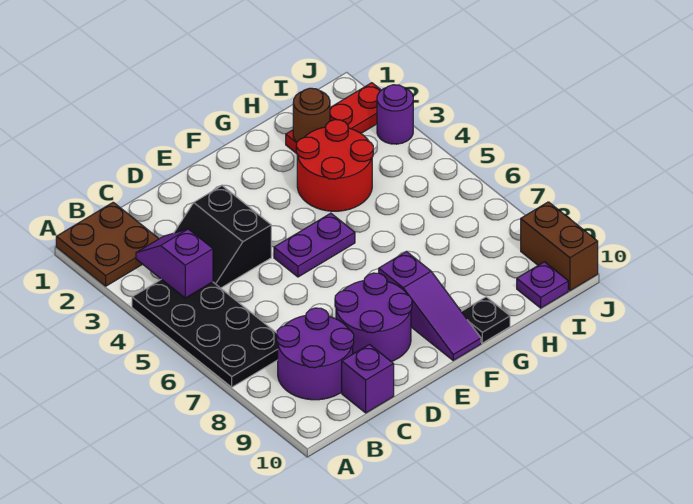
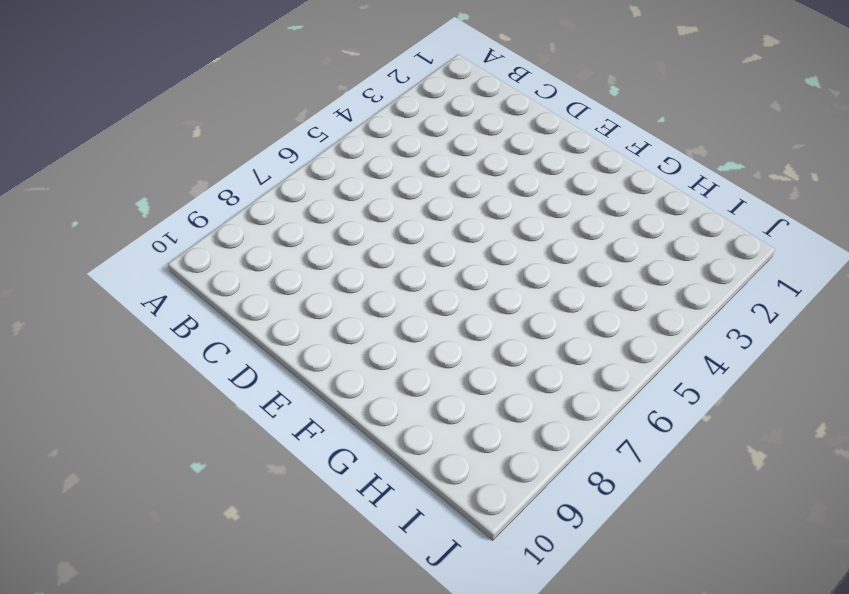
none -> brown plate A1:B2 level 1
none -> black plate A4:B7 level 1
none -> purple round brick B8:C9 level 1

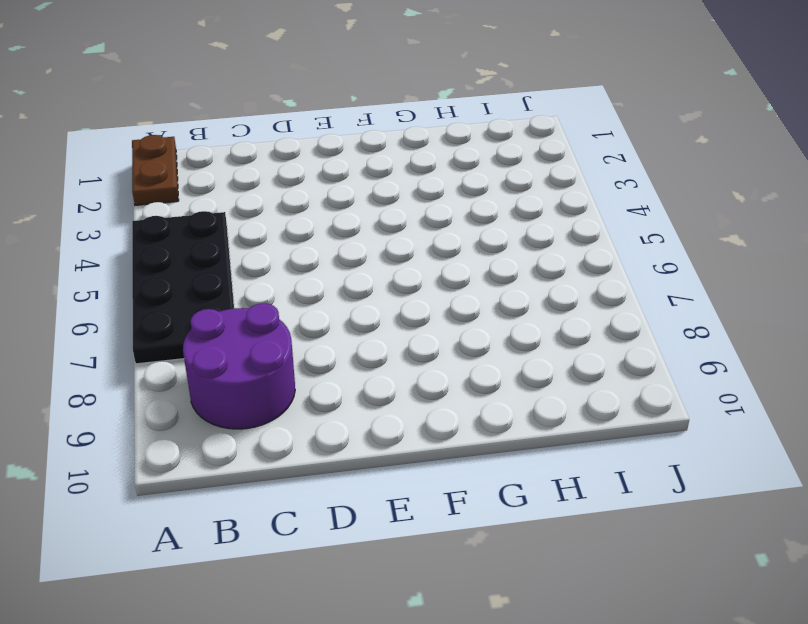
brown plate A1:A2 level 1 -> brown plate A1:B2 level 1
none -> black slope C3:D4 level 1 top D
none -> purple brick C10 level 1
none -> purple round brick D8:E9 level 1

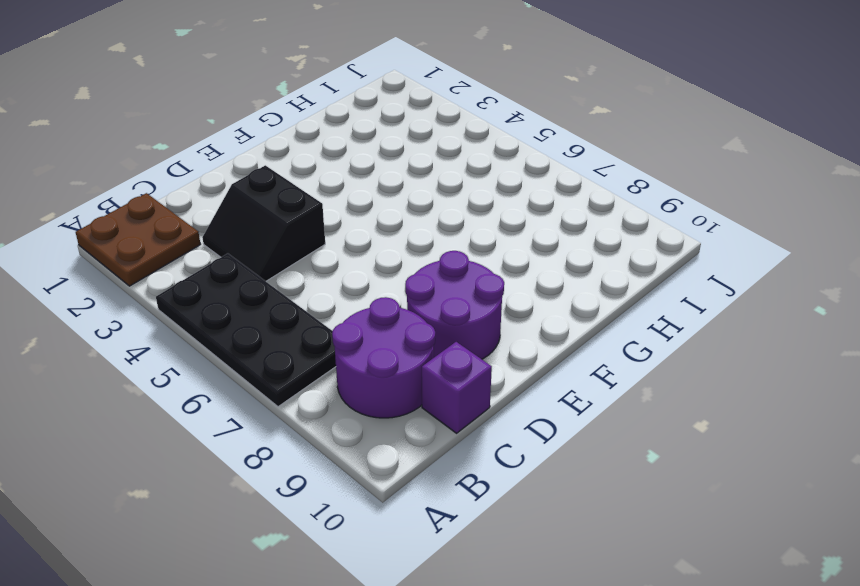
none -> purple plate E5:F5 level 1
none -> purple slope F8:F10 level 1 top 8
none -> red round brick G3:H4 level 1

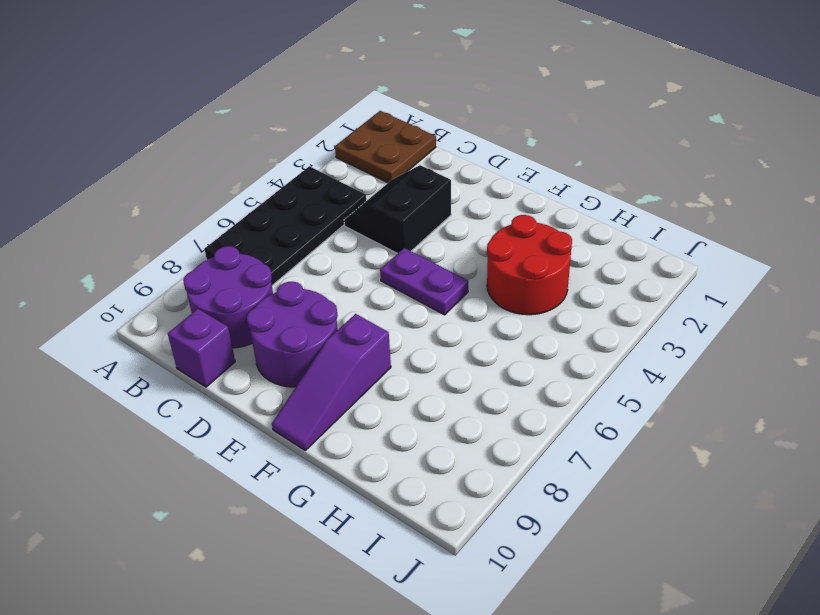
none -> black plate G10 level 1
none -> red plate H2:J2 level 1
none -> purple plate I10 level 1

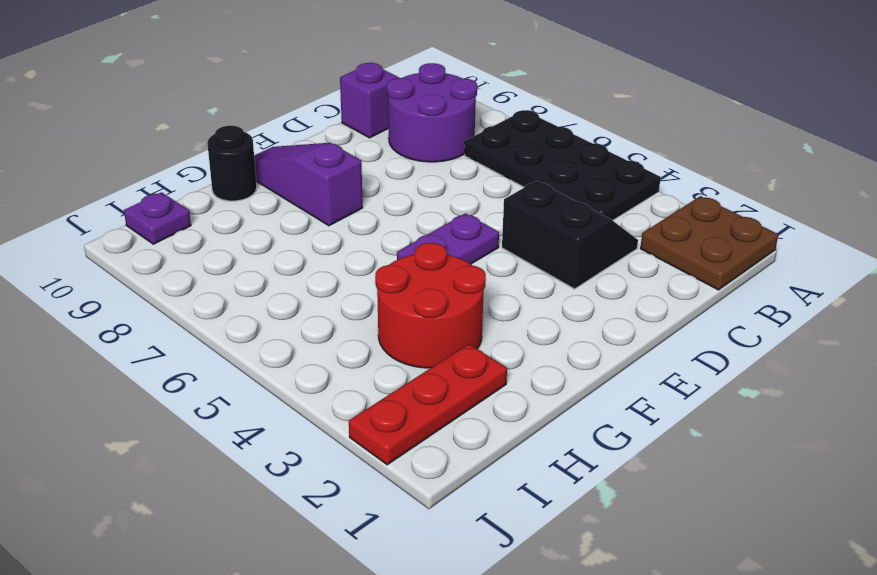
black round brick G10 level 1 -> black plate G10 level 1
none -> purple round brick D8:E9 level 1
none -> purple round brick J3 level 1
none -> brown brick J9:J10 level 1

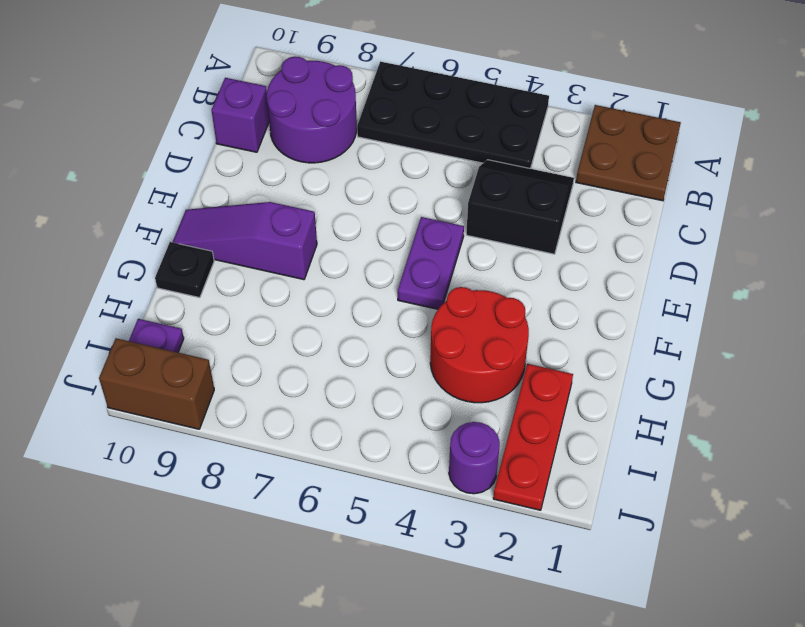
none -> purple round brick D8:E9 level 1
none -> purple slope B3:B4 level 2 top 4
none -> brown round brick H2 level 2

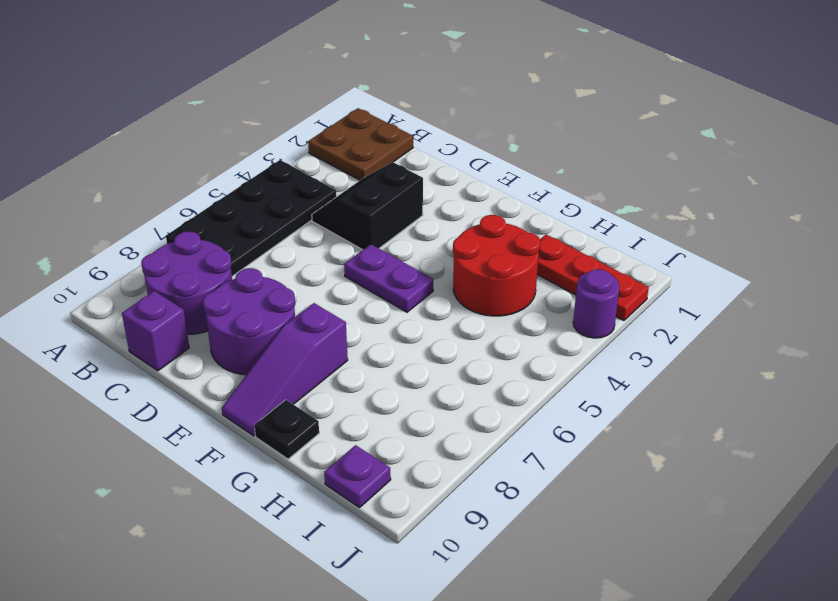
none -> brown brick J9:J10 level 1
none -> purple slope B3:B4 level 2 top 4
none -> brown round brick H2 level 2

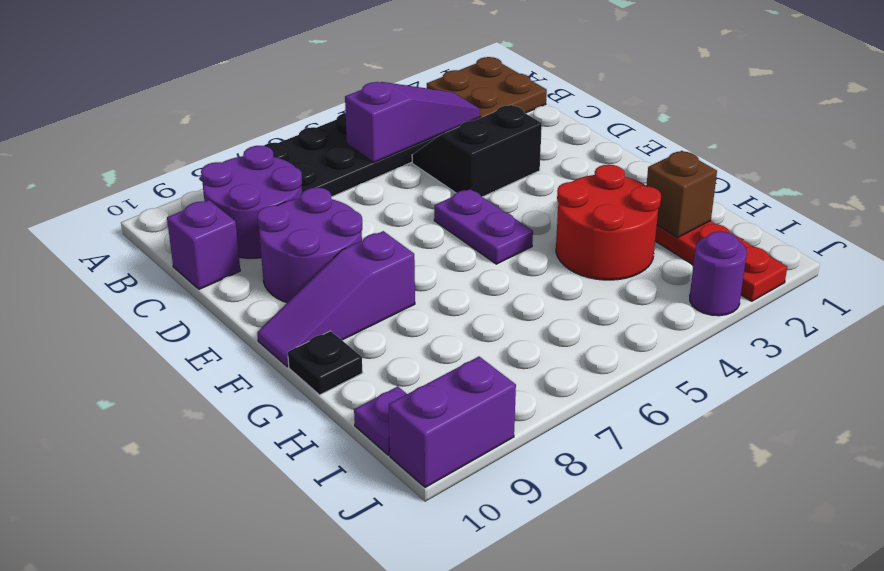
purple slope B3:B5 level 2 top 5 -> purple slope B3:B4 level 2 top 4
brown brick H2 level 2 -> brown round brick H2 level 2
purple brick J9:J10 level 1 -> brown brick J9:J10 level 1

